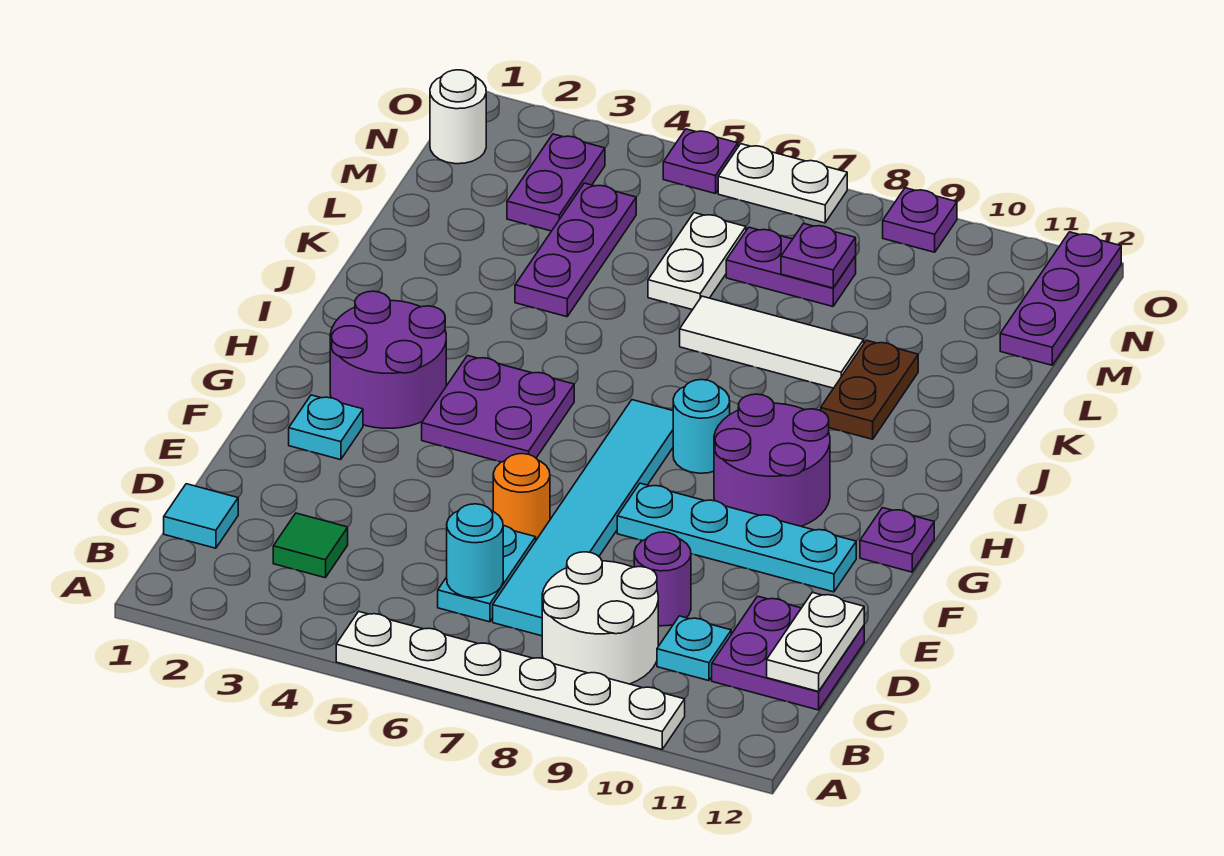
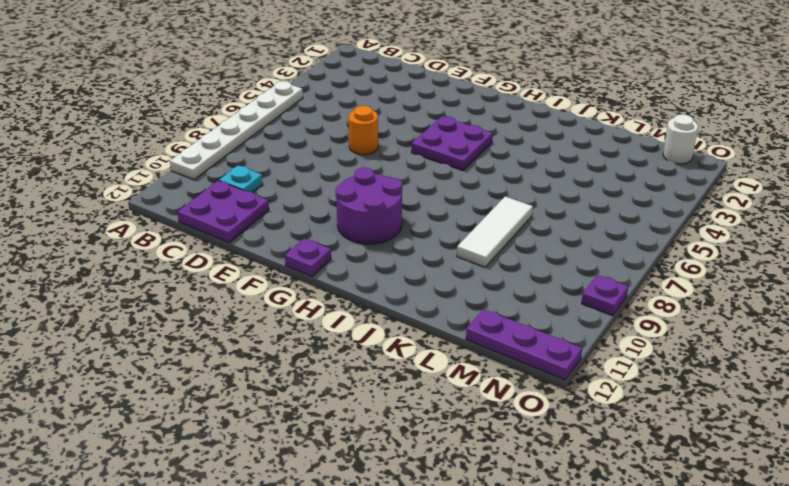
none -> white round brick B8:C9 level 1
none -> cyan tile C1 level 1
none -> green tile C3 level 1
none -> cyan plate C6:D6 level 1

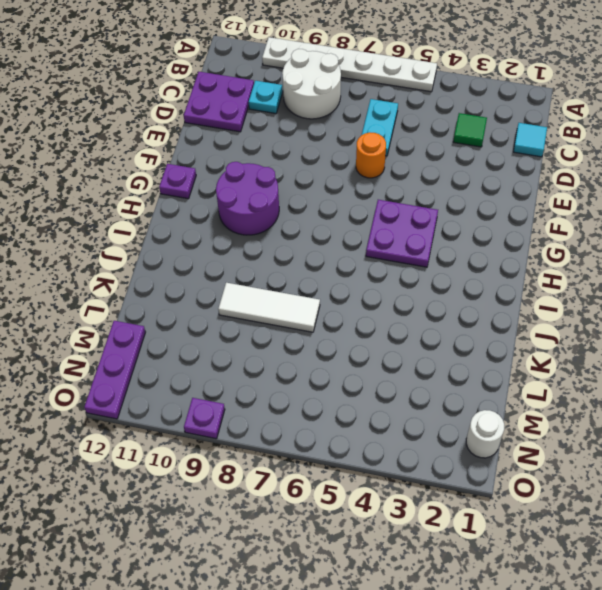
none -> cyan tile C7:H7 level 1
none -> purple round brick D9 level 1
none -> cyan plate F2 level 1
none -> cyan plate F8:F11 level 1

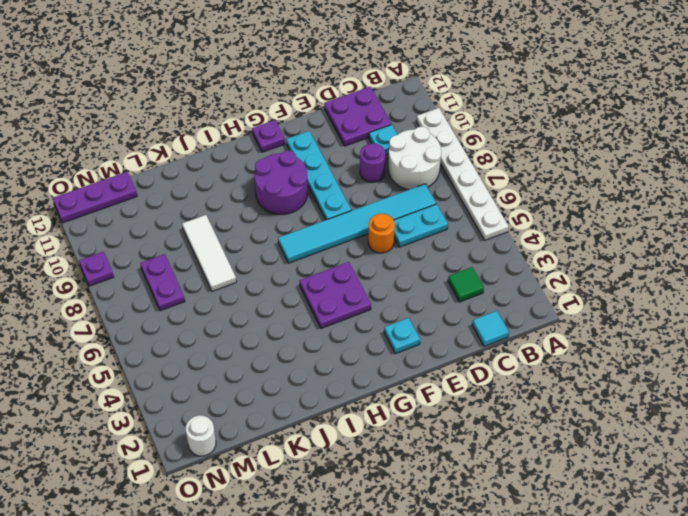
none -> purple round brick G2:H3 level 1
none -> cyan round brick H8 level 1
none -> brown plate J10:K10 level 1
none -> purple plate K4:M4 level 1

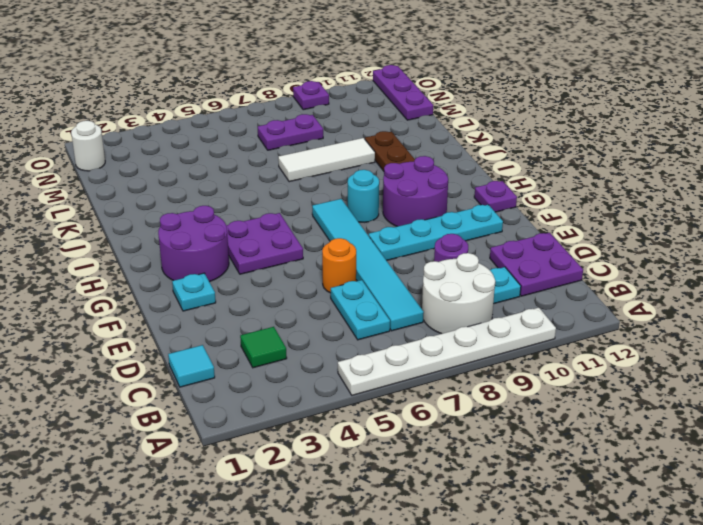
none -> purple plate K4:M4 level 1
none -> white plate L6:M6 level 1
none -> purple plate M3:N3 level 1
none -> purple plate O5 level 1

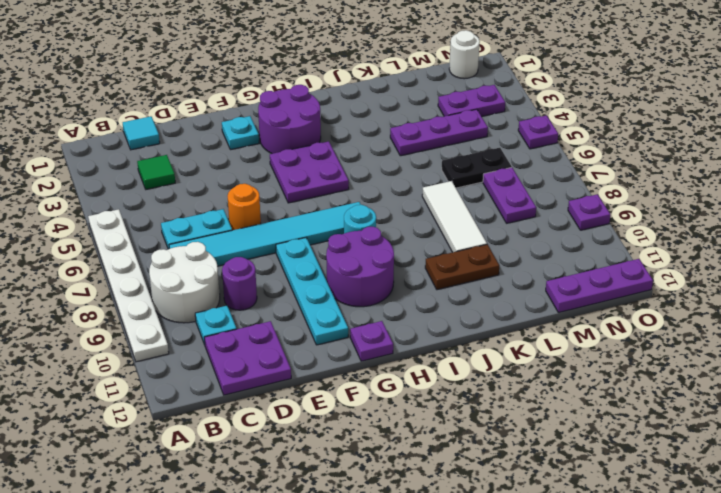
black plate L6:M6 level 1 -> white plate L6:M6 level 1
none -> white plate O6:O7 level 1
none -> cyan round brick C6 level 2
none -> white plate C12:D12 level 2
none -> purple plate M8 level 2

